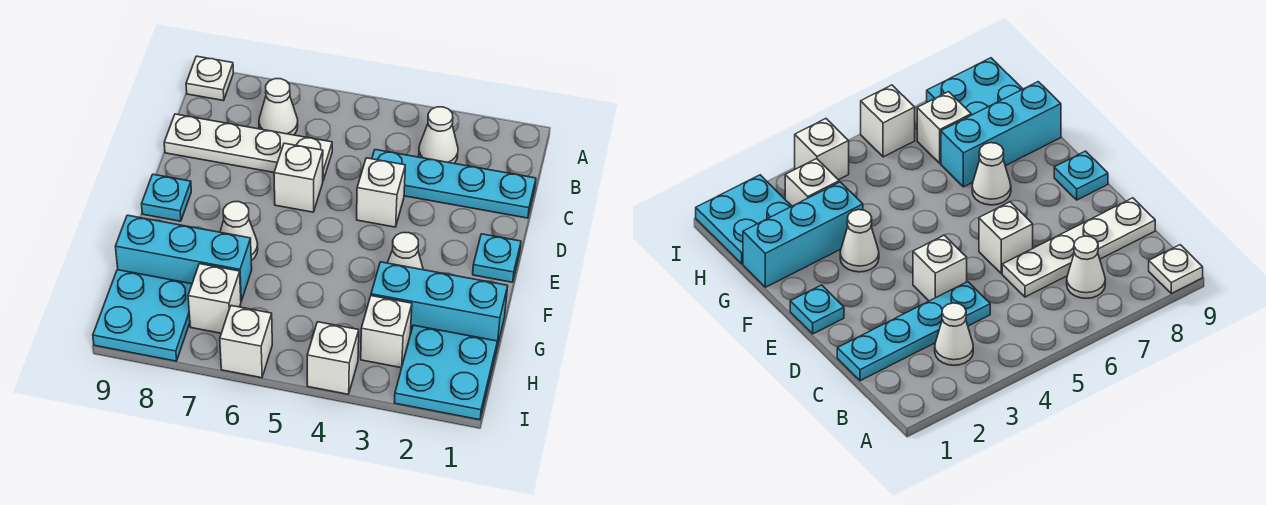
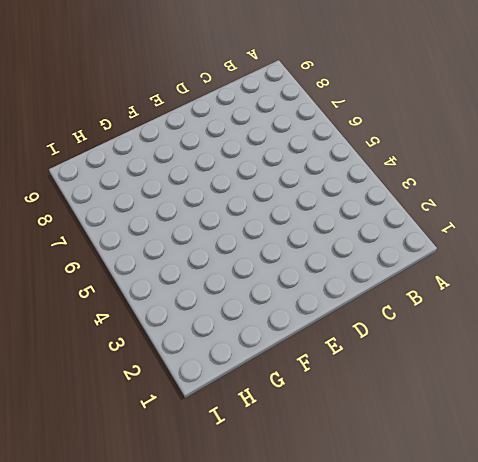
none -> white plate A9 level 1
none -> white cone B3 level 1
none -> white cone B7 level 1

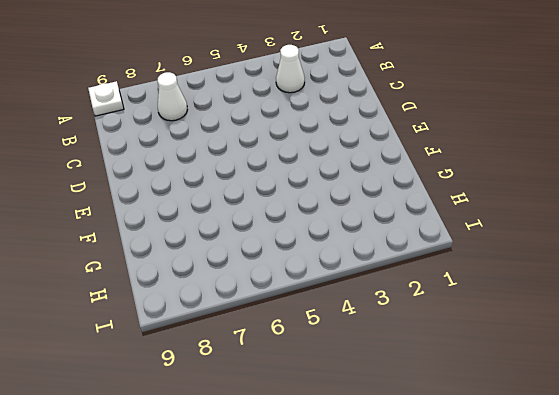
none -> cyan plate C1:C4 level 1
none -> white plate C6:C9 level 1
none -> white brick D4 level 1

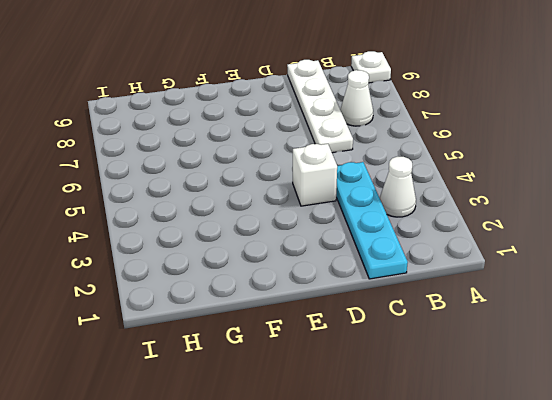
none -> white brick D6 level 1
none -> cyan plate E1 level 1
none -> cyan plate E9 level 1

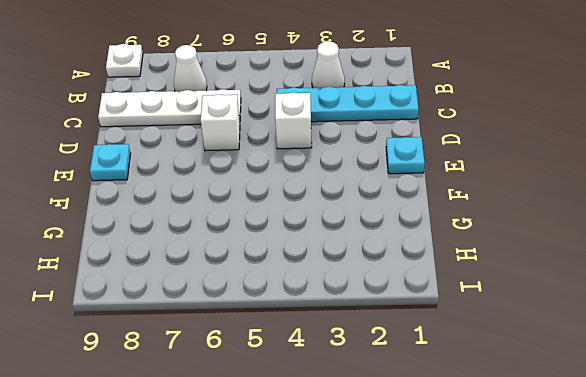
none -> white cone F3 level 1
none -> white cone F7 level 1
none -> cyan brick G1:G3 level 1

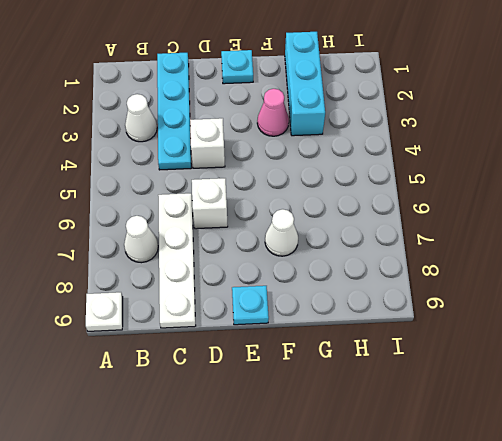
pink cone F3 level 1 -> white cone F3 level 1
none -> cyan brick G7:G9 level 1
none -> cyan plate H1:I2 level 1
none -> white brick H3 level 1

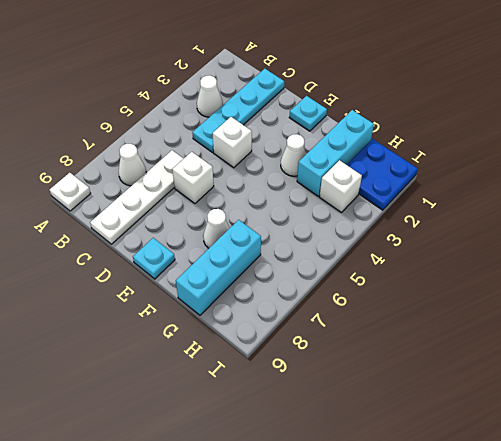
blue plate H1:I2 level 1 -> cyan plate H1:I2 level 1
none -> white brick H7 level 1
none -> cyan plate H8:I9 level 1
none -> white brick I4 level 1

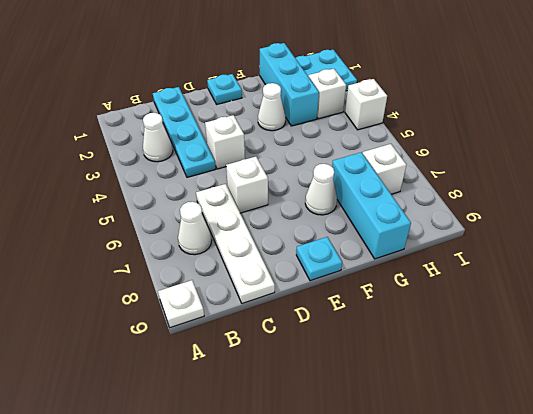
none -> cyan plate H8:I9 level 1
none -> white brick I6 level 1

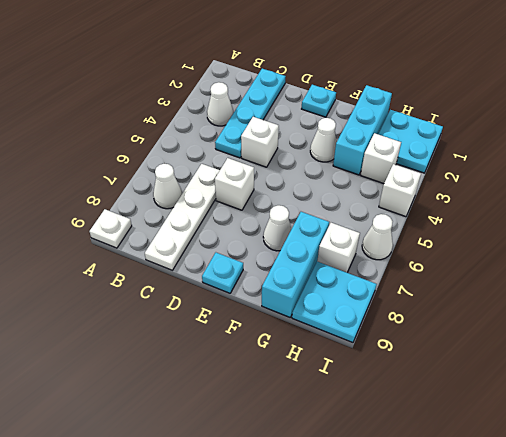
white cone I6 level 1 -> white brick I6 level 1

